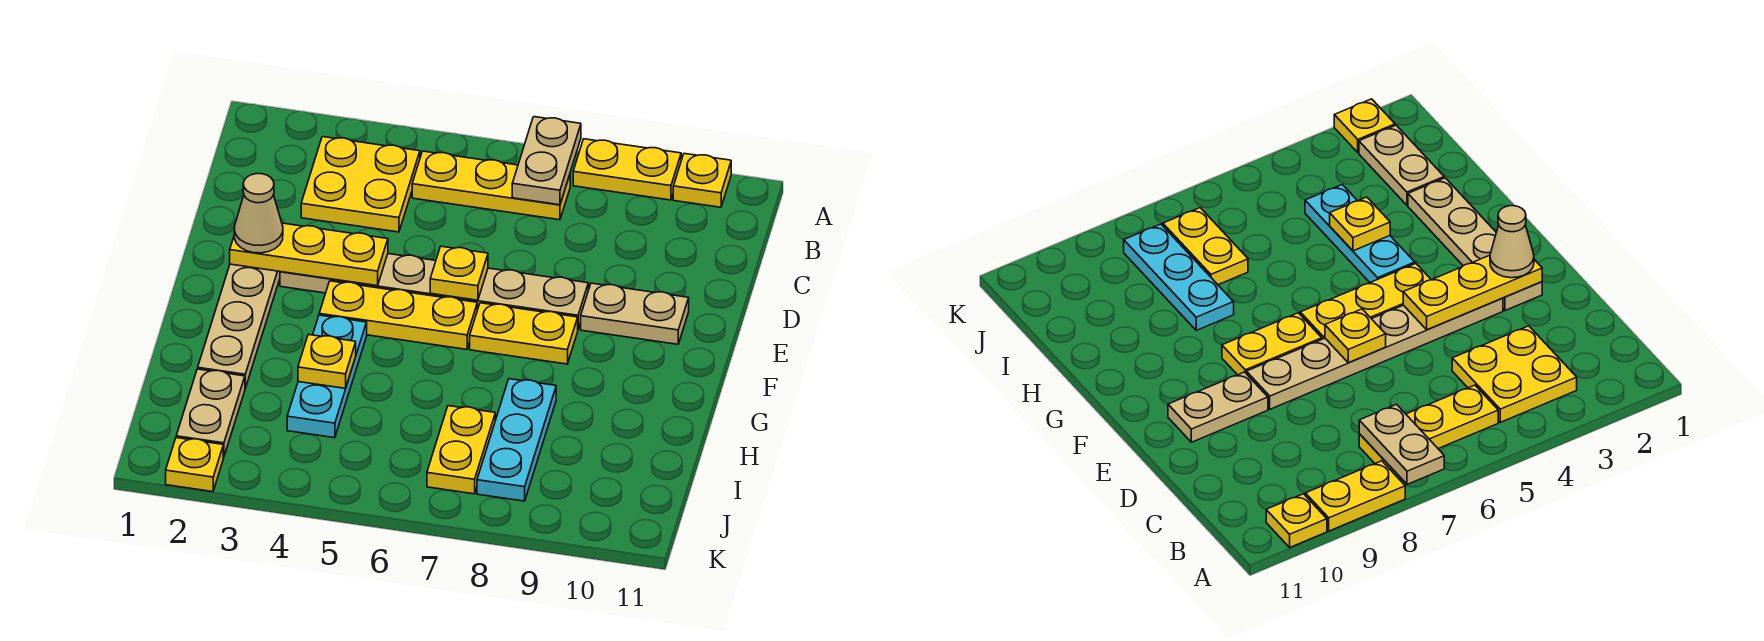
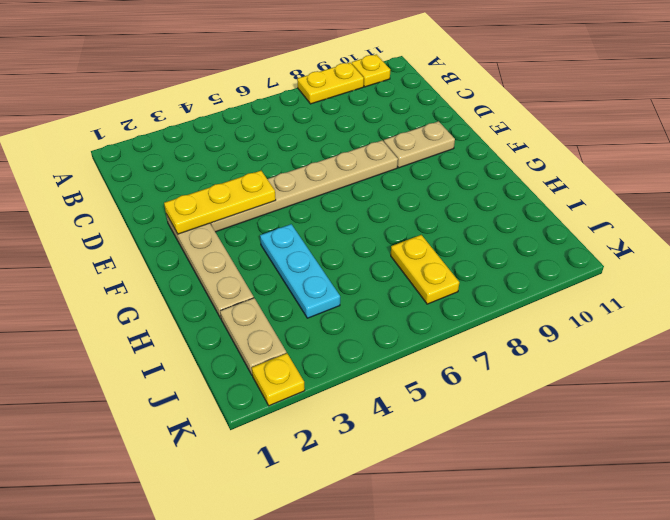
none -> yellow plate B3:C4 level 1
none -> yellow plate B5:B7 level 1
none -> yellow plate F4:F6 level 1

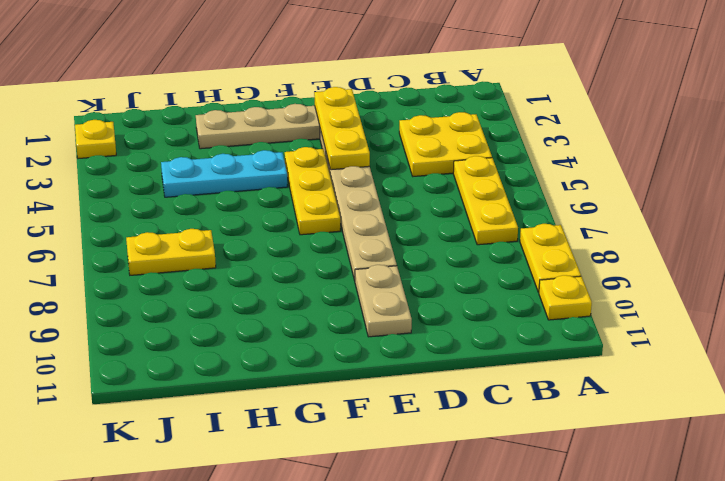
none -> yellow plate F7:F8 level 1
none -> cyan plate H8:J8 level 1
none -> tan plate I2:J2 level 1

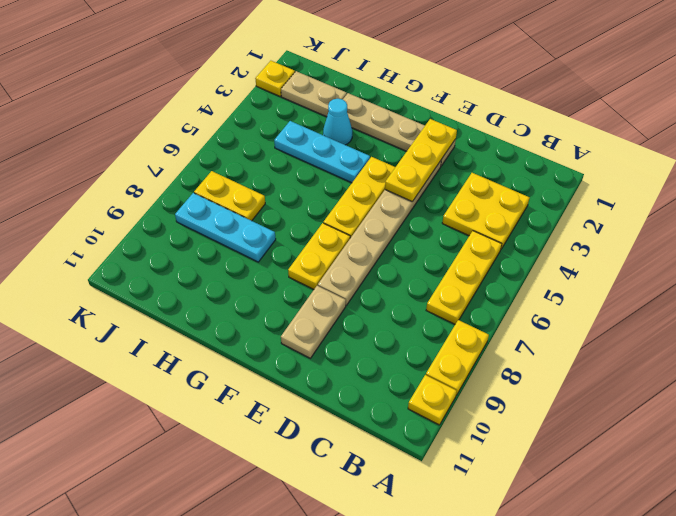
cyan cone H3 level 1 -> none
none -> tan plate A7:B7 level 2
none -> yellow plate E6 level 2
none -> yellow plate H4 level 2

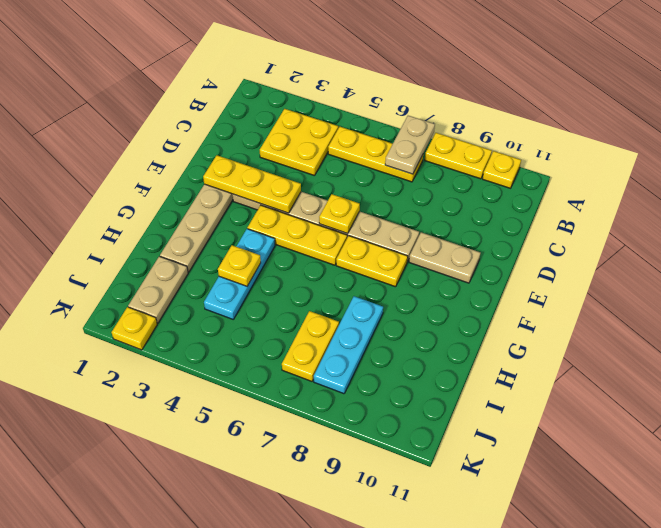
none -> tan cone E2 level 3

